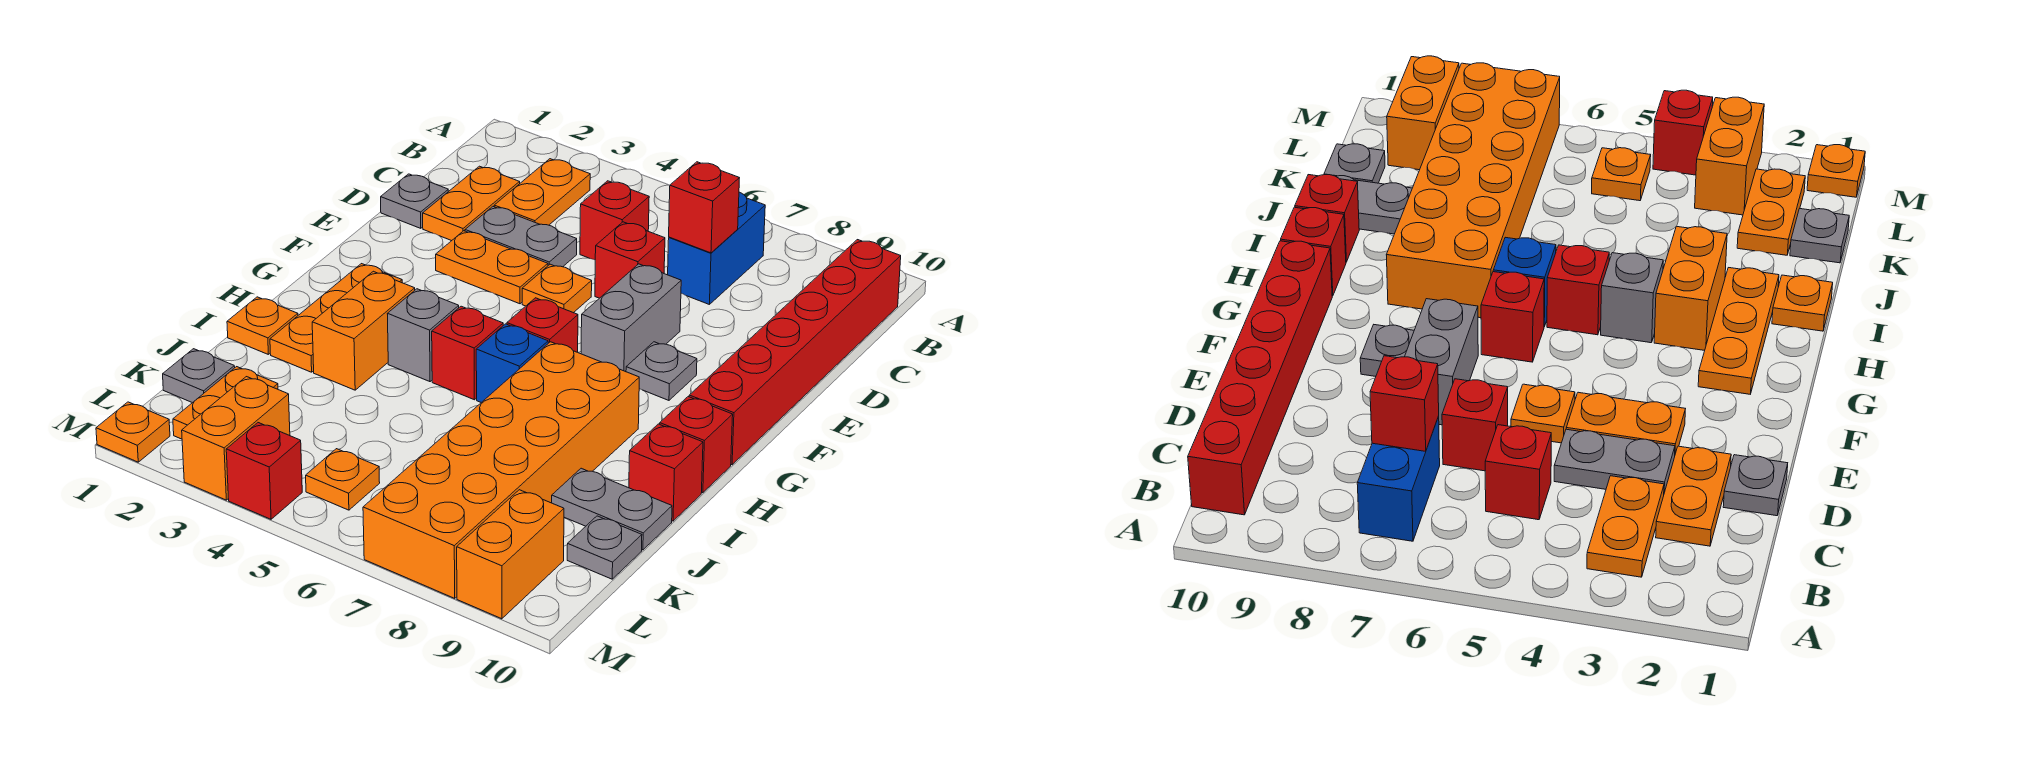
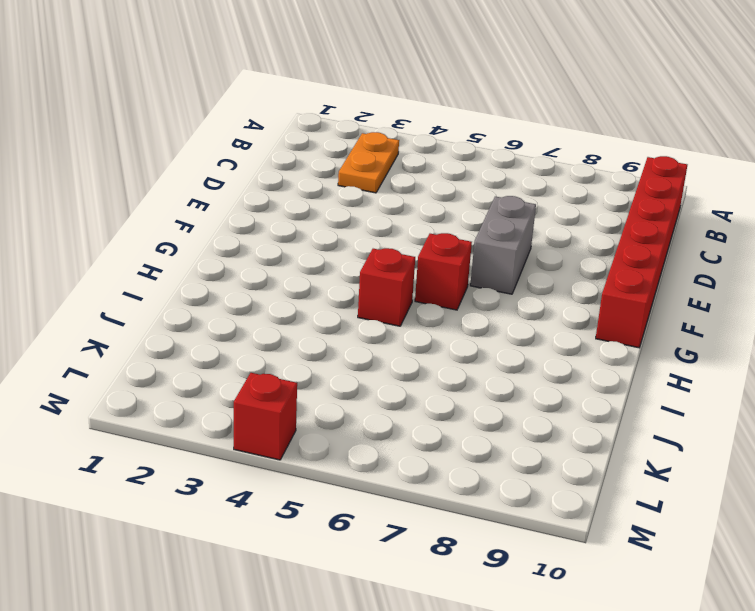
none -> blue brick B7:C7 level 1
none -> orange plate C2:D2 level 1
none -> red brick C5 level 1
none -> grey plate D1 level 1

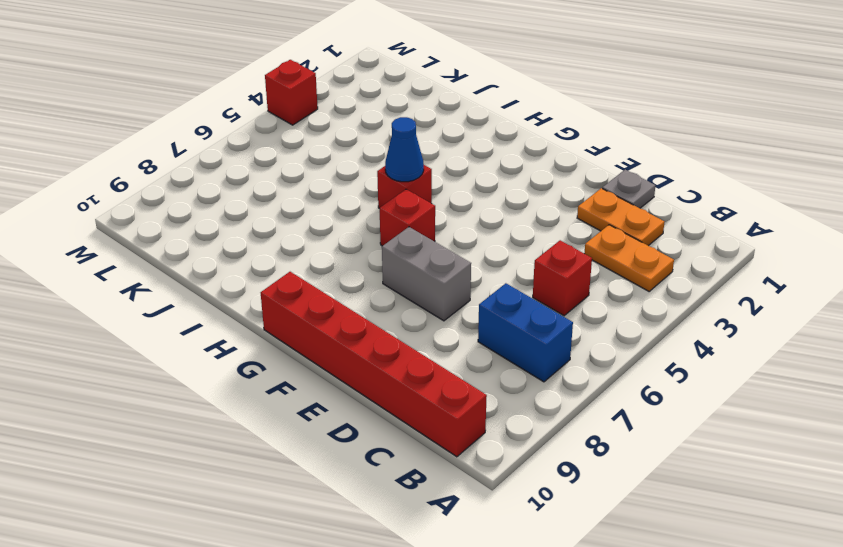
blue cone H5 level 2 -> none
none -> grey plate D3:D4 level 1
none -> red brick D6 level 1
none -> orange plate E3:E4 level 1
none -> orange plate E5 level 1

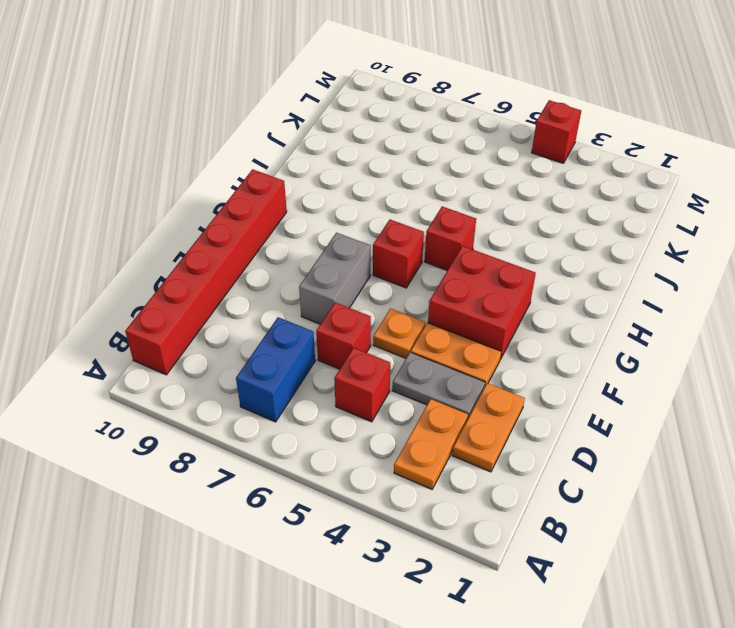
red brick F3:G4 level 1 -> none
none -> grey plate D1 level 1
none -> grey plate F8 level 1
none -> orange plate G2:I2 level 1
none -> orange brick H3:I3 level 1

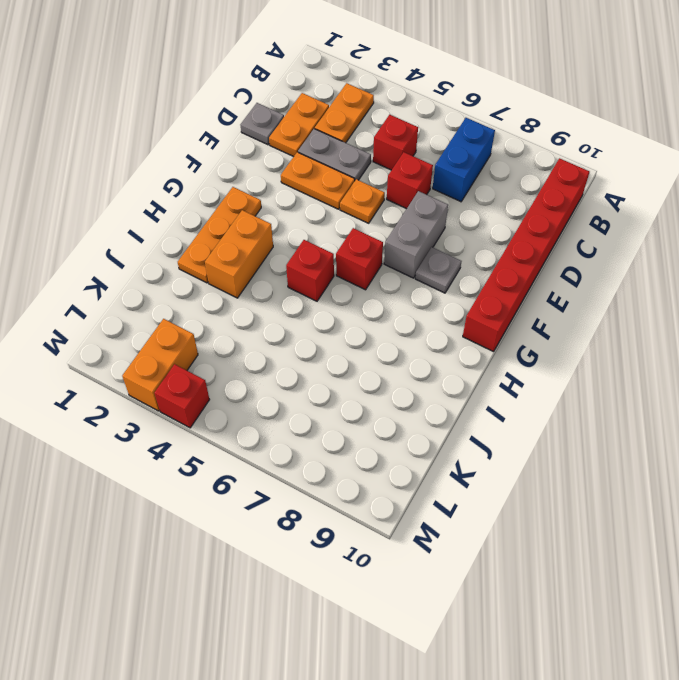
none -> grey brick H4 level 1
none -> blue brick H6 level 1
none -> orange brick H7:M8 level 1
none -> red brick H10 level 1

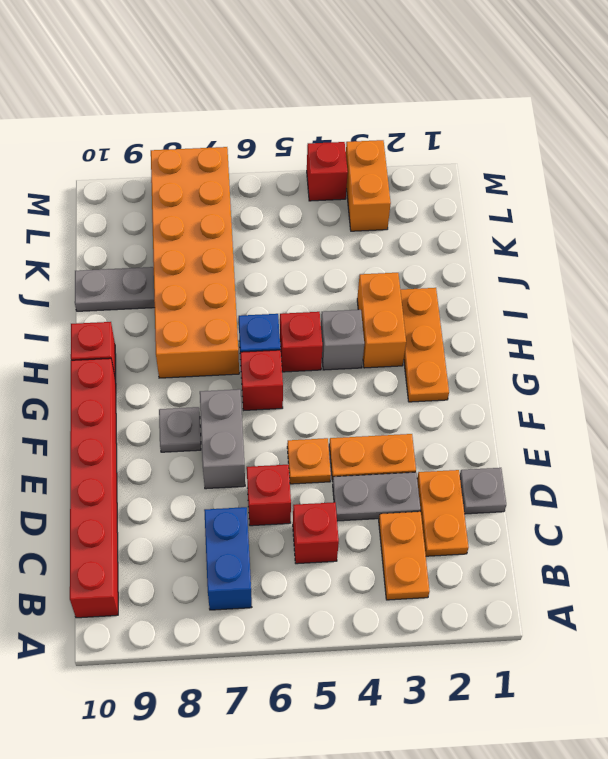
none -> orange plate I1 level 1
none -> red brick I10 level 1
none -> grey plate K1 level 1
none -> orange plate K2:L2 level 1

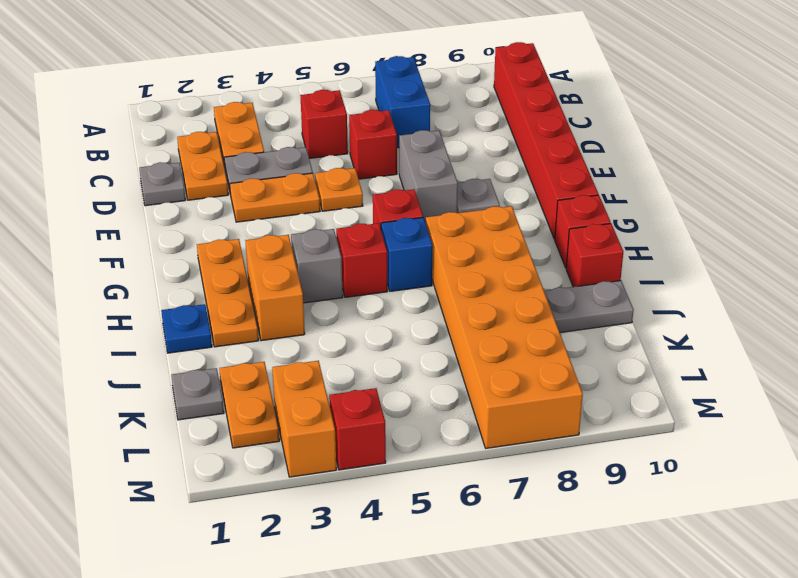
blue plate I1 level 1 -> orange plate I1 level 1
none -> grey plate K10 level 1
none -> orange plate L5 level 1
none -> orange brick L9:M9 level 1
none -> orange plate M1 level 1

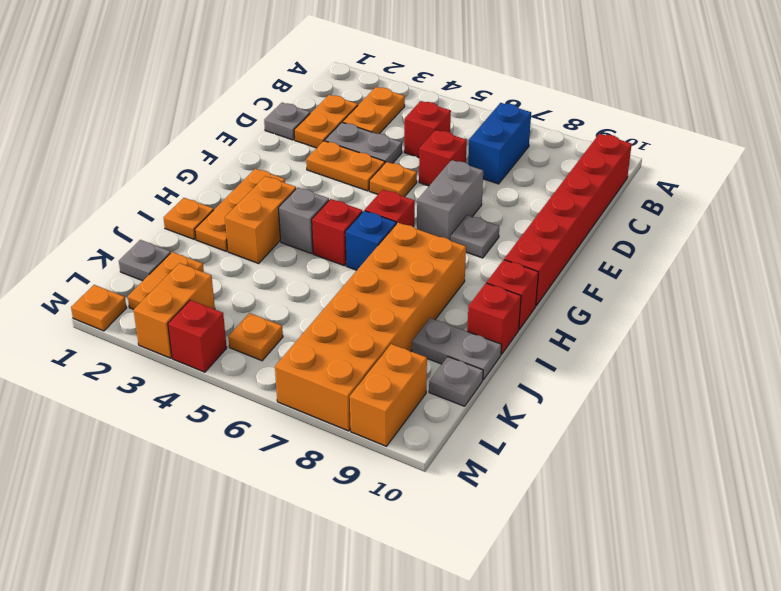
none -> red brick C7 level 2

